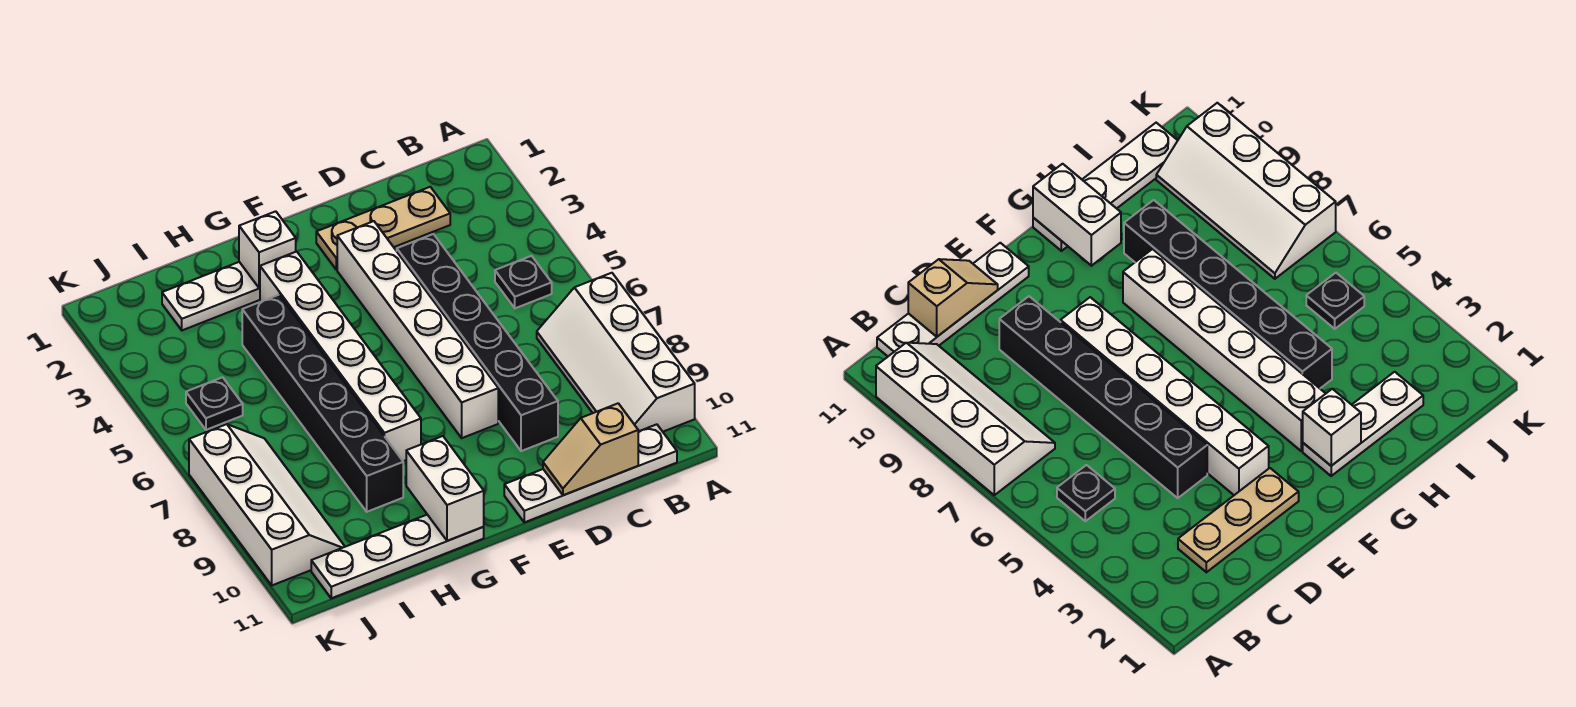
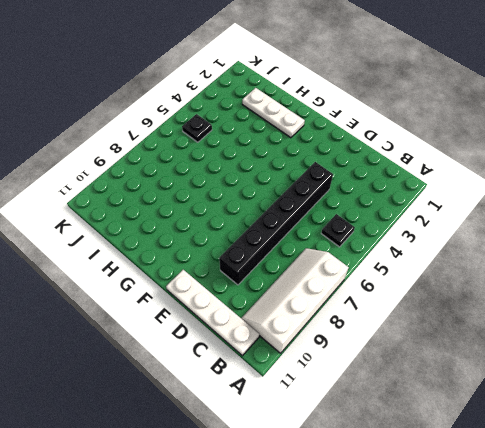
none -> tan plate C2:E2 level 1
none -> white brick E3:E8 level 1
none -> white brick G3:G8 level 1

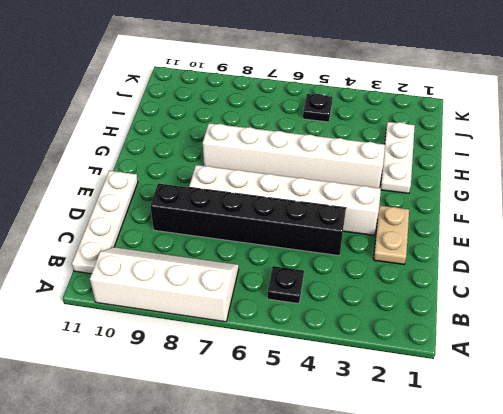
tan plate D2:E2 level 1 -> tan plate C2:E2 level 1
none -> white plate G11:J11 level 1
none -> black brick H4:H9 level 1
none -> white slope J7:K10 level 1 top K

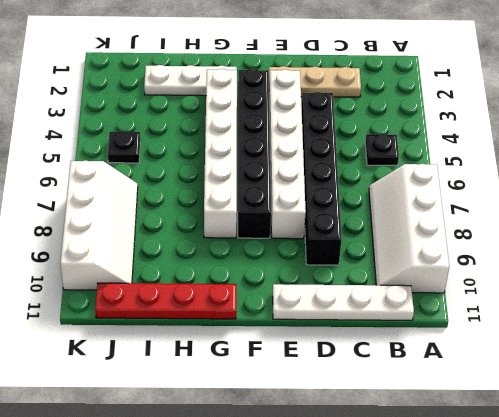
black brick F3:F8 level 1 -> black brick H4:H9 level 1
red plate G11:J11 level 1 -> white plate G11:J11 level 1
none -> tan slope C11:D11 level 2 top C
none -> white brick G2 level 2
none -> white brick G10:G11 level 2

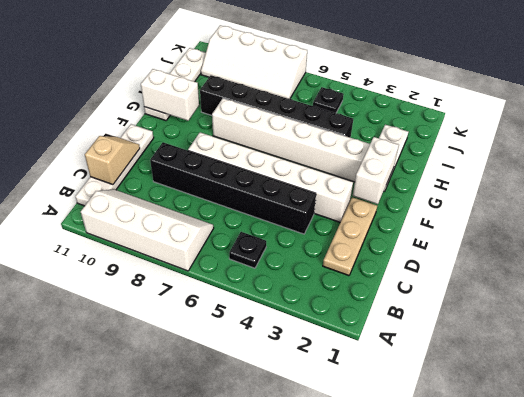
white brick F2:G2 level 2 -> white brick G2 level 2

